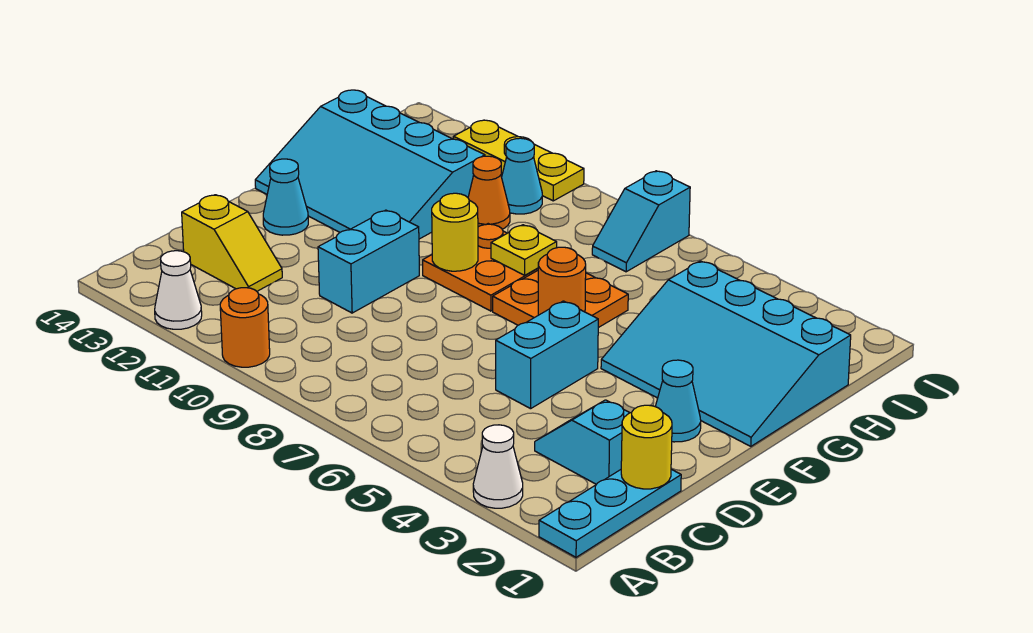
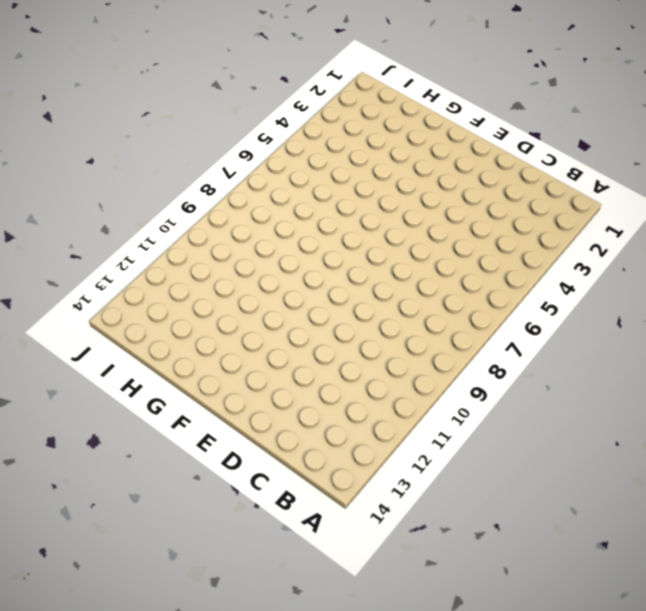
none -> cyan plate A1:C1 level 1
none -> white cone A3 level 1
none -> orange round brick A10 level 1

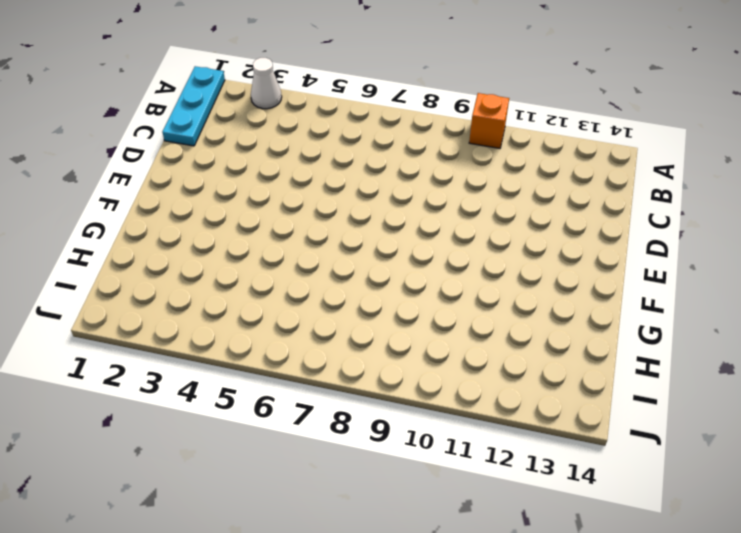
orange brick A10 level 1 -> orange round brick A10 level 1
none -> white cone A12 level 1
none -> cyan slope C2:C3 level 1 top 2
none -> yellow slope C12:C13 level 1 top 13

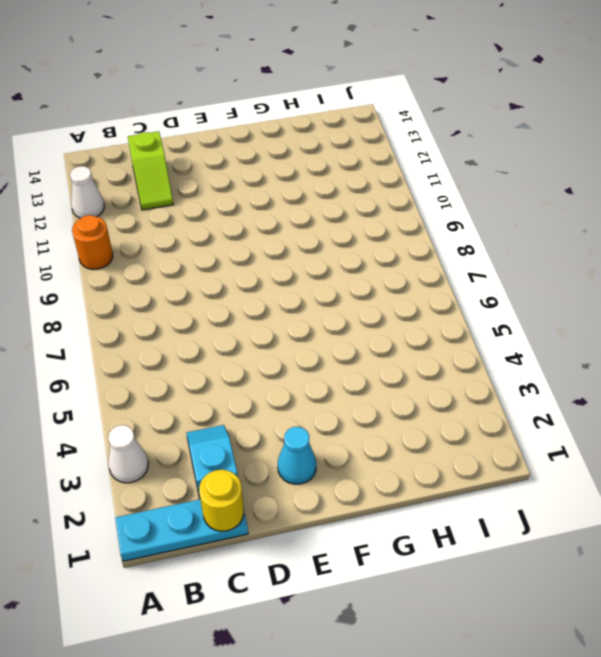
lime slope C12:C13 level 1 top 13 -> yellow slope C12:C13 level 1 top 13
none -> cyan brick D5:E5 level 1
none -> cyan brick D10:E10 level 1
none -> cyan cone E13 level 1

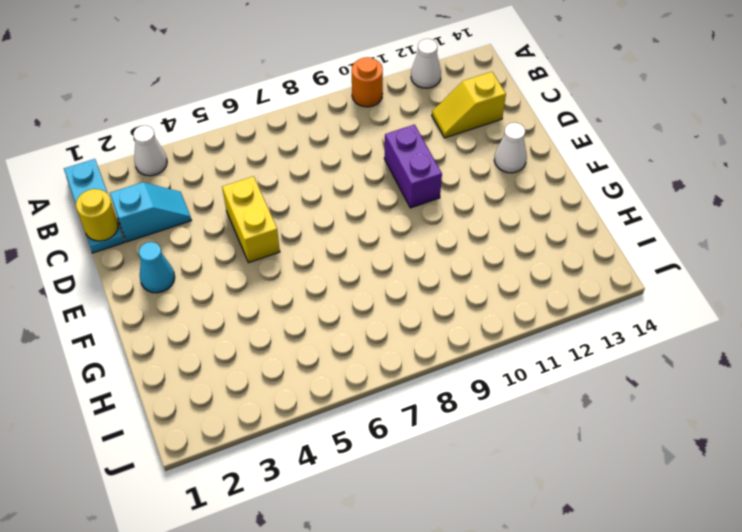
yellow brick D5:E5 level 1 -> cyan brick D5:E5 level 1
purple brick D10:E10 level 1 -> cyan brick D10:E10 level 1
white cone E13 level 1 -> cyan cone E13 level 1
none -> cyan slope F1:H4 level 1 top H
none -> orange plate F6:G7 level 1
none -> orange plate F8:G9 level 1

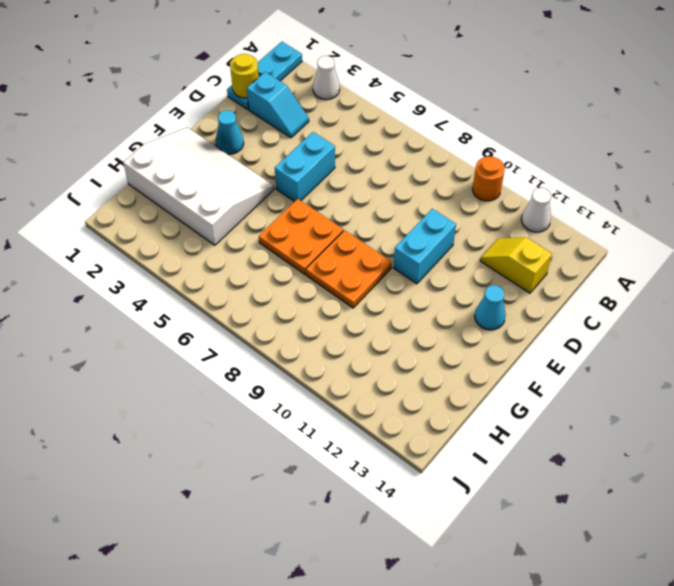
white slope F1:H4 level 1 top H -> cyan slope F1:H4 level 1 top H
none -> cyan slope F11:H14 level 1 top H
none -> orange cone H10 level 1
none -> cyan slope I7:J7 level 1 top J

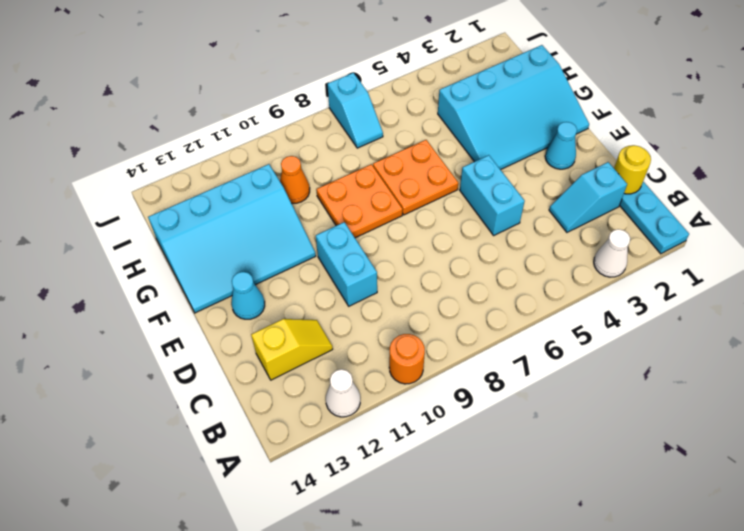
none -> cyan cone I10 level 1
none -> yellow plate J10:J12 level 1
none -> orange round brick F6 level 2

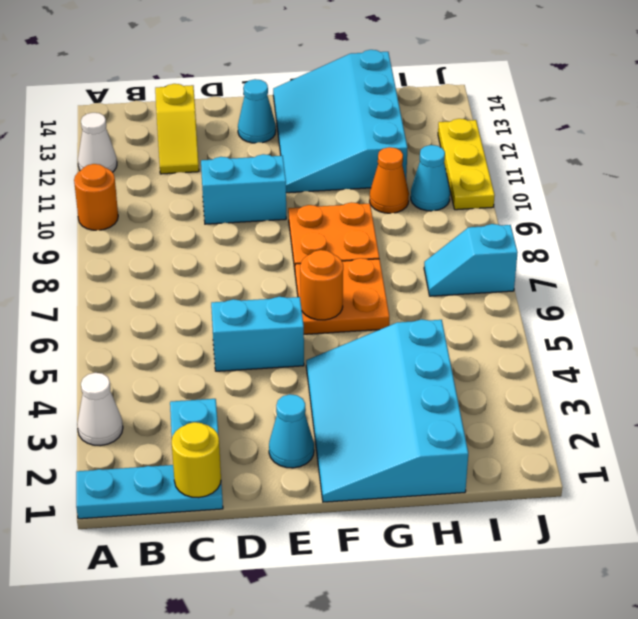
none -> yellow round brick F9 level 2
none -> yellow plate G8 level 2

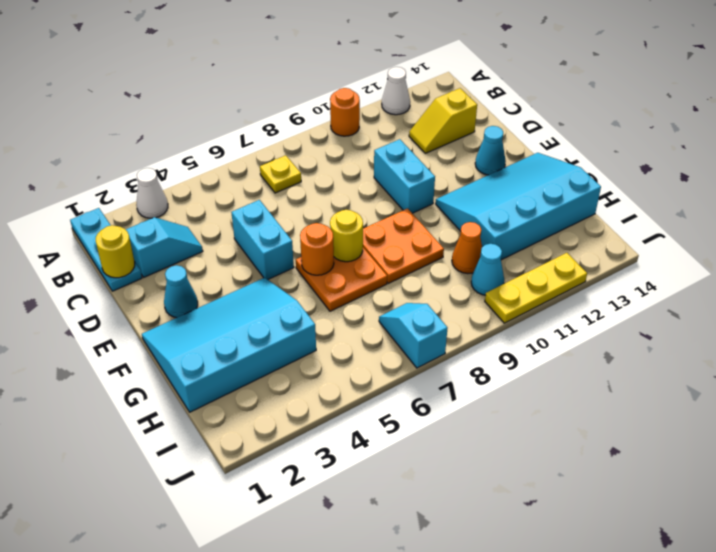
yellow plate B7 level 1 -> yellow plate G8 level 2
yellow round brick F7 level 2 -> yellow round brick F9 level 2

